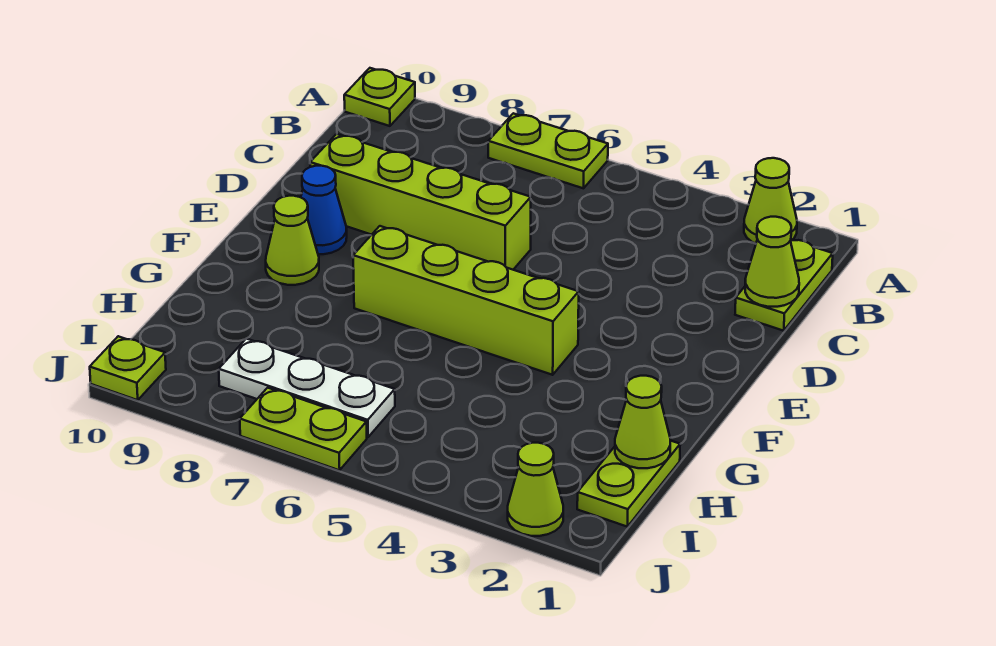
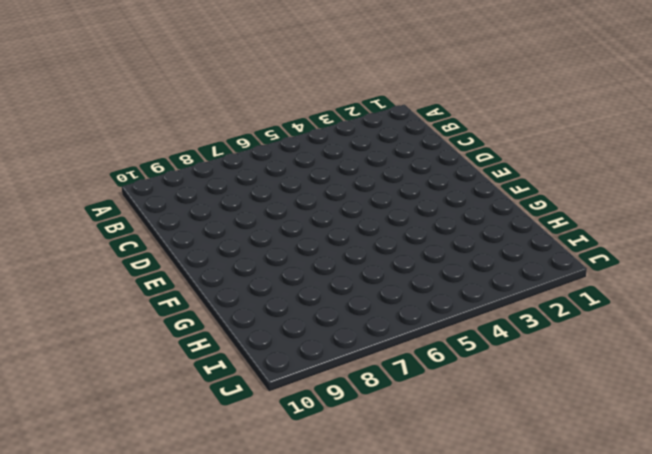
none -> lime cone A2 level 1
none -> lime plate A6:A7 level 1
none -> lime plate A10 level 1

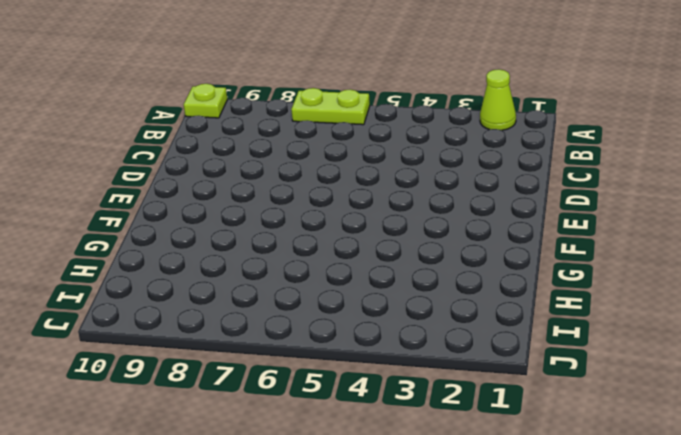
none -> lime plate B1:C1 level 1
none -> lime brick D6:D9 level 1
none -> blue cone E9 level 1

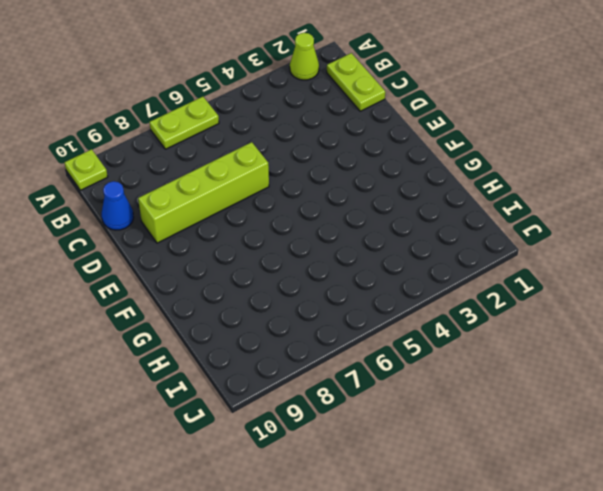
blue cone C10 level 1 -> blue cone E9 level 1
none -> lime brick F4:F7 level 1
none -> lime cone F9 level 1
none -> lime plate H1:I1 level 1

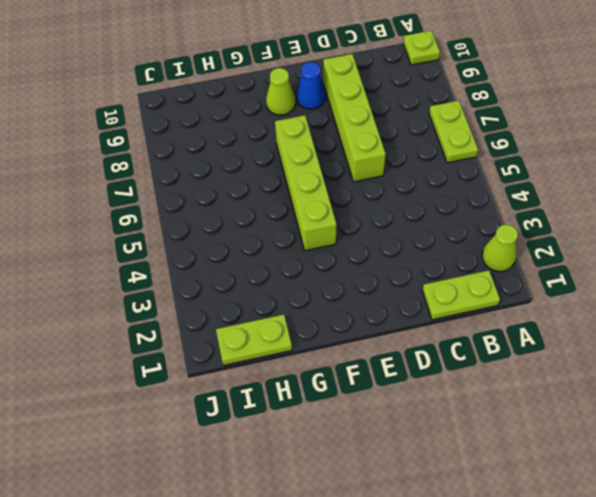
none -> white plate I6:I8 level 1
none -> lime cone J2 level 1
none -> lime plate J6:J7 level 1

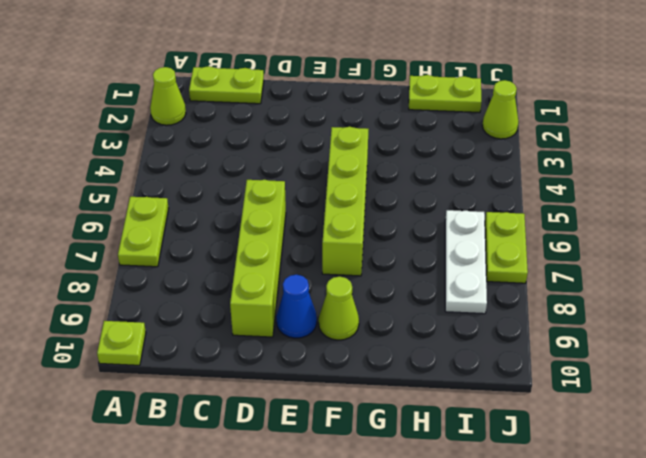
none -> lime plate J10 level 1
none -> lime cone C1 level 2
none -> lime cone H1 level 2

